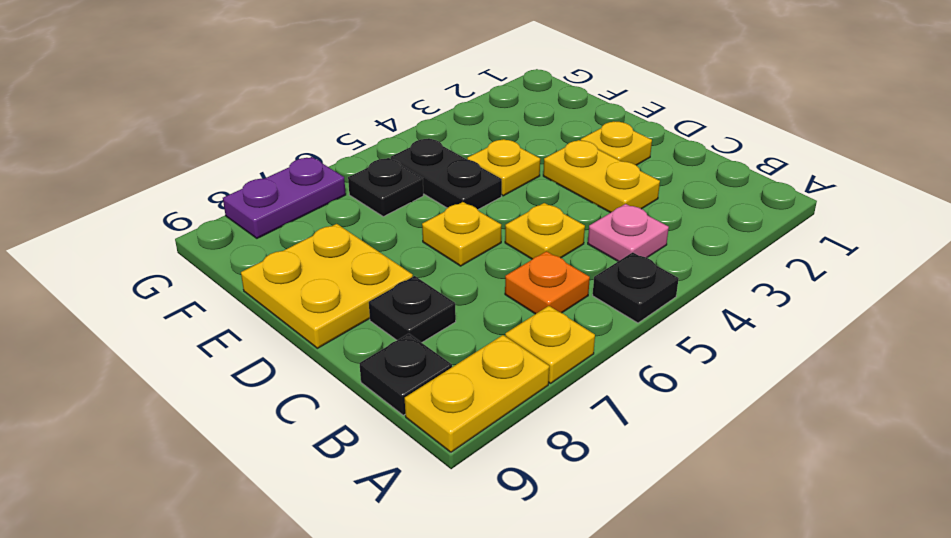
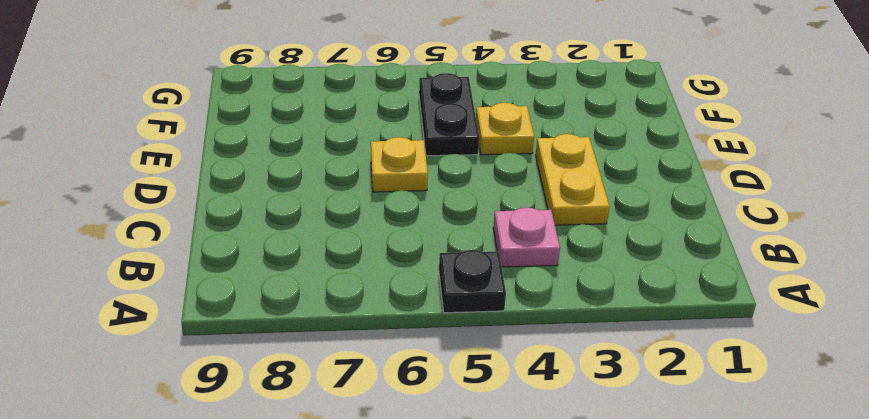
none -> yellow plate A7 level 1
none -> yellow plate A8:A9 level 1
none -> orange plate B6 level 1

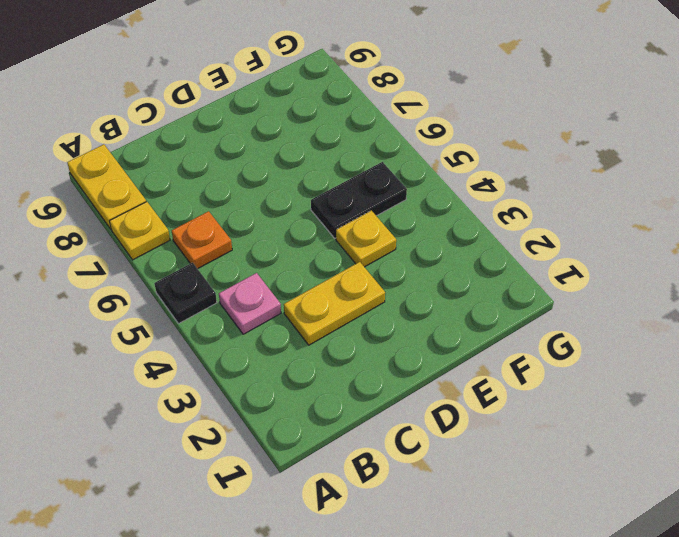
none -> black plate B9 level 1
none -> yellow plate C5 level 1
none -> black plate C8 level 1

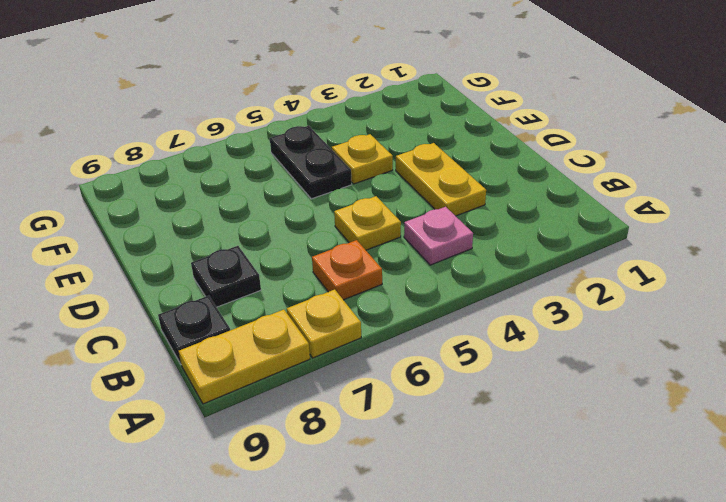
none -> black plate A5 level 1
none -> yellow plate D2 level 1
none -> yellow plate D6 level 1

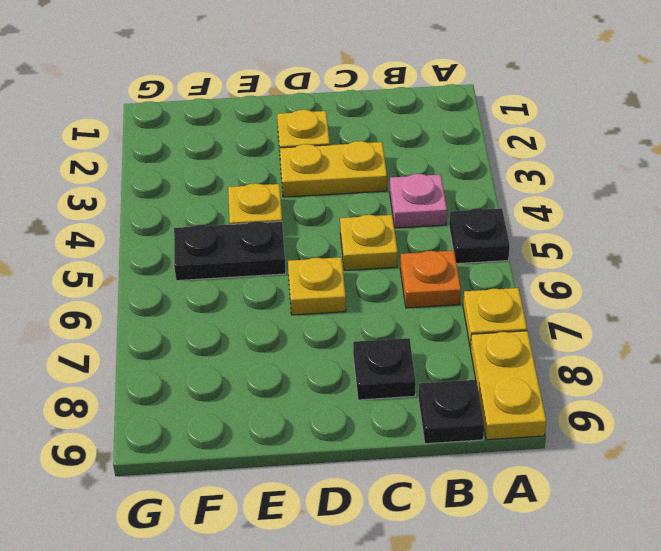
none -> yellow plate D8:E9 level 1
none -> black plate F6 level 1
none -> purple plate G7:G8 level 1

